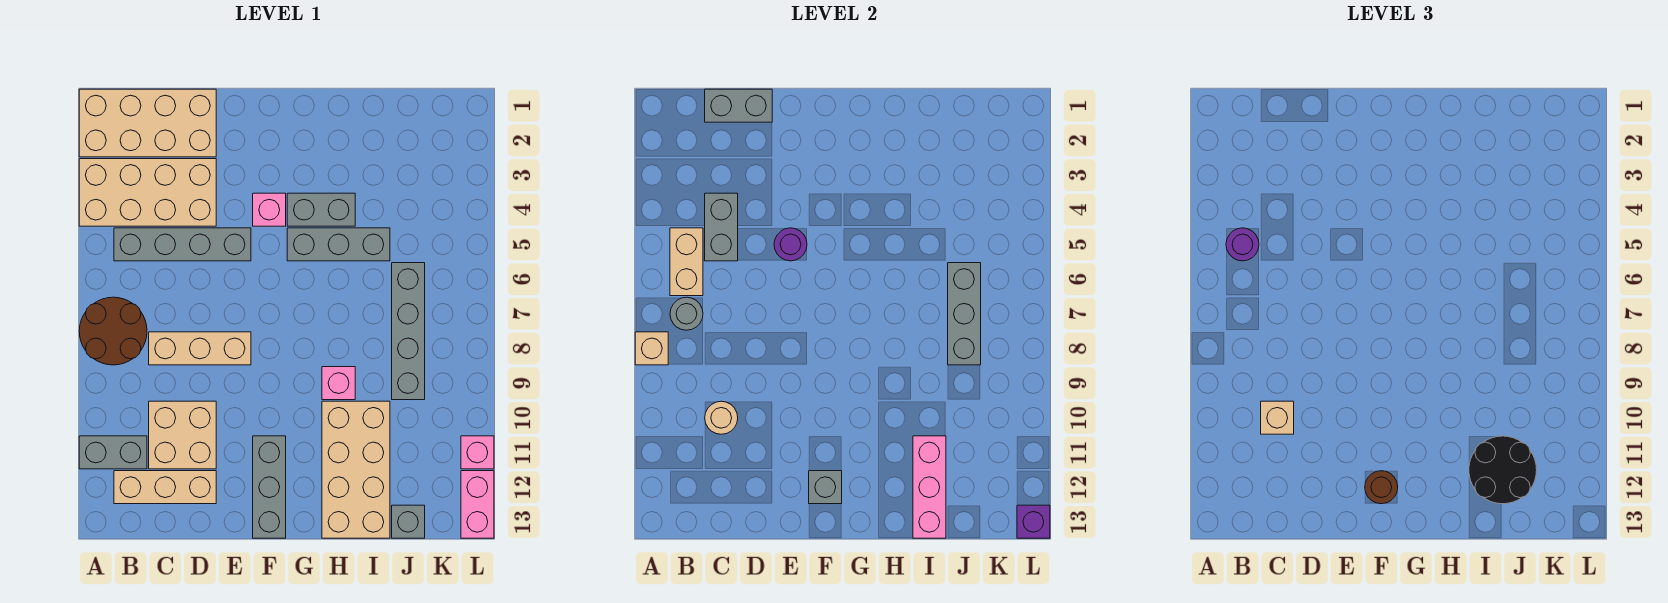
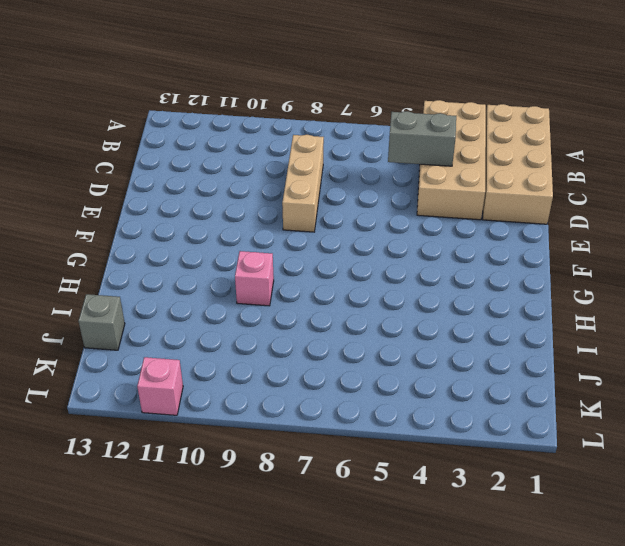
none -> brown round brick A7:B8 level 1
none -> grey brick A11:B11 level 1
none -> grey brick B5:E5 level 1
none -> tan brick B12:D12 level 1

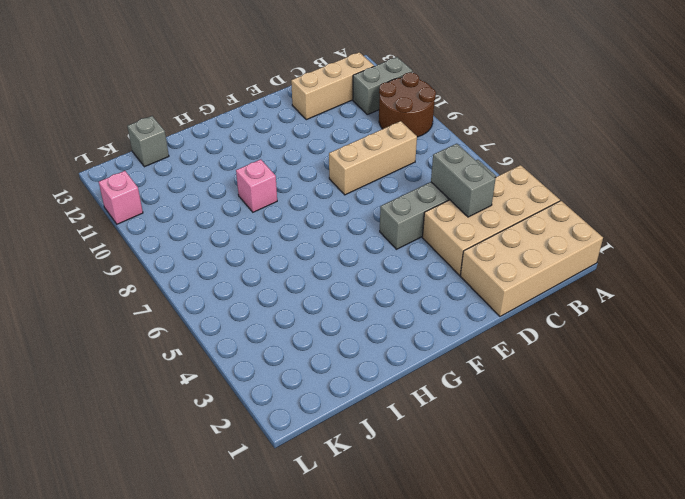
brown round brick A9:B10 level 1 -> brown round brick A7:B8 level 1
none -> tan brick C10:D11 level 1
none -> pink brick F4 level 1
none -> grey brick F11:F13 level 1
none -> grey brick G4:H4 level 1

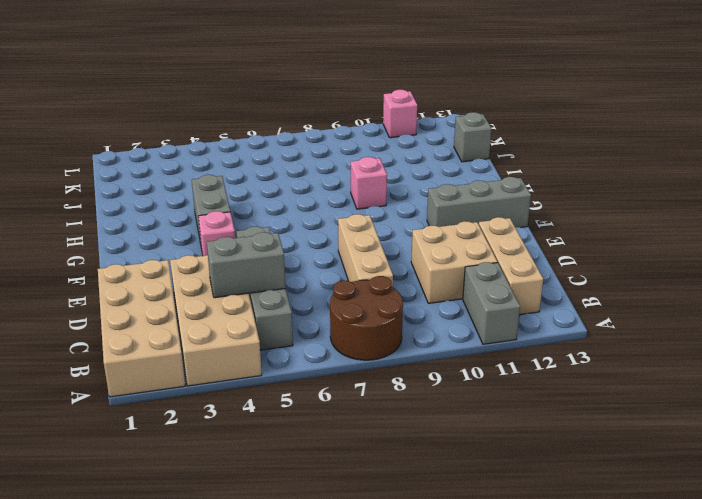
none -> grey brick G5:I5 level 1
none -> tan brick H10:I13 level 1
none -> grey brick J6:J9 level 1
none -> pink brick L12:L13 level 1

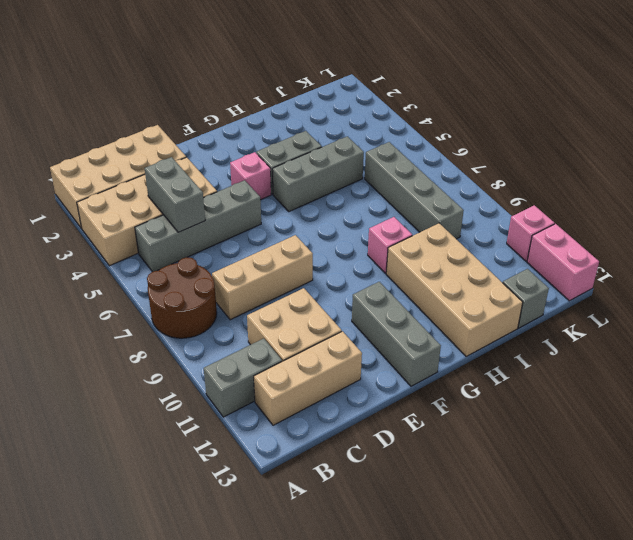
none -> tan brick A8 level 2
none -> tan brick B5:B6 level 2
none -> grey round brick B7 level 2
none -> grey brick C1:D1 level 2

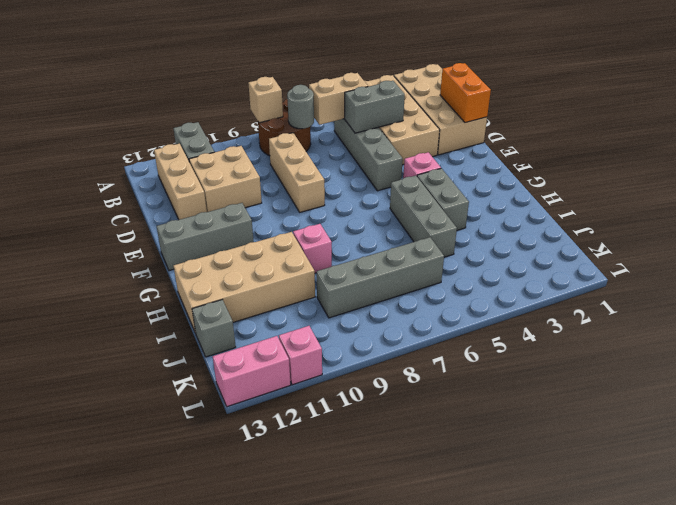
orange brick C1:D1 level 2 -> grey brick C1:D1 level 2
none -> tan round brick C10 level 2
none -> purple round brick E5 level 2
none -> grey brick F12 level 2
none -> pink brick I11:I13 level 2

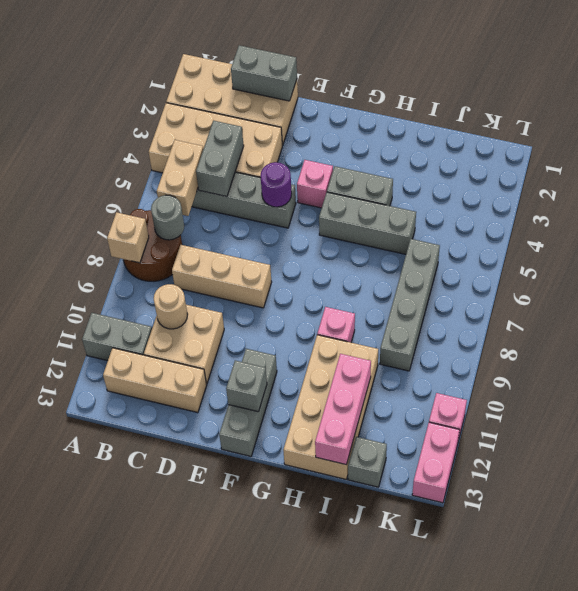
none -> grey brick J6:J8 level 2
none -> purple brick L13 level 2
none -> purple round brick B5 level 3
none -> tan brick C10 level 3

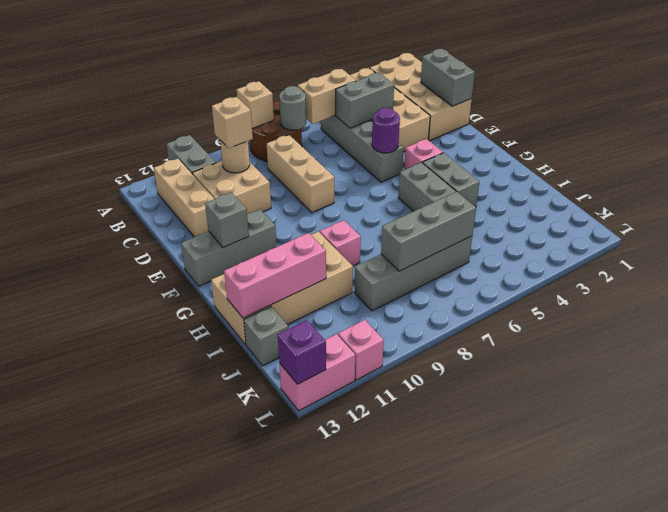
none -> purple round brick B5 level 3
none -> brown round brick F12 level 3
none -> black round brick I11:J12 level 3

